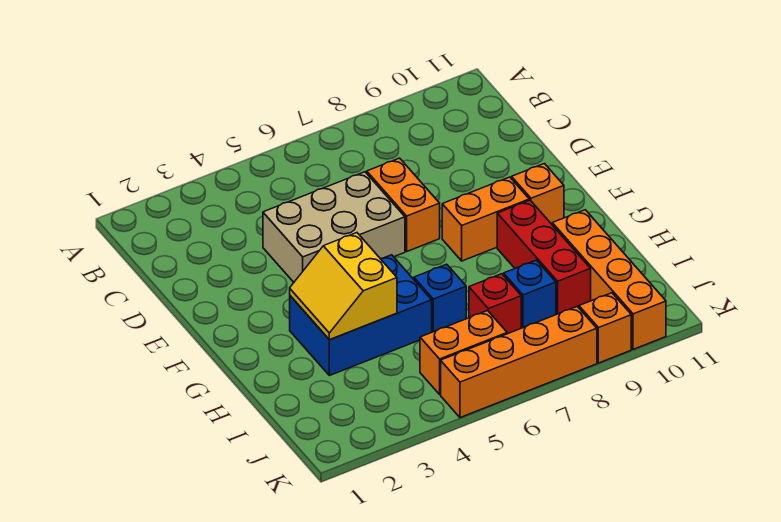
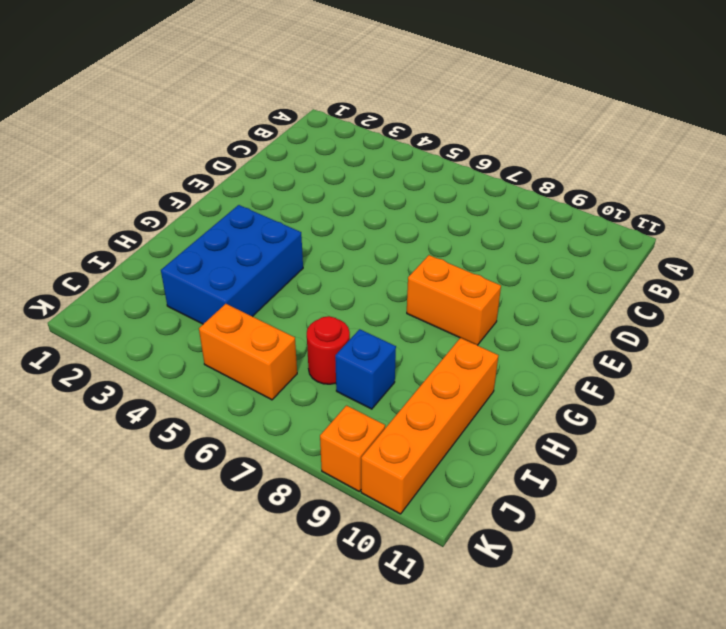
blue brick G3:I4 level 1 -> blue brick G3:H5 level 1
red round brick I7 level 1 -> red brick I7 level 1
none -> tan brick D4:E6 level 1
none -> orange brick D7:E7 level 1
none -> orange brick F10 level 1

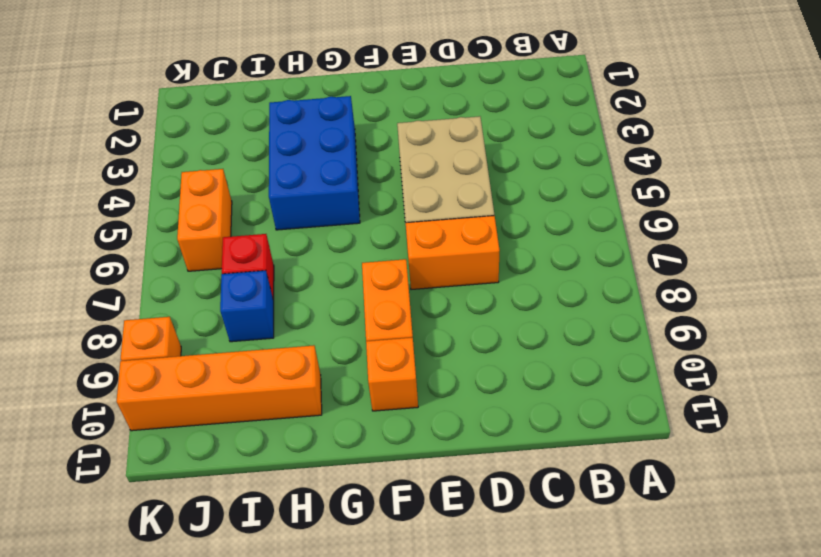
none -> red brick G9:I9 level 1
none -> blue brick H6 level 1
none -> orange brick K5:K8 level 1

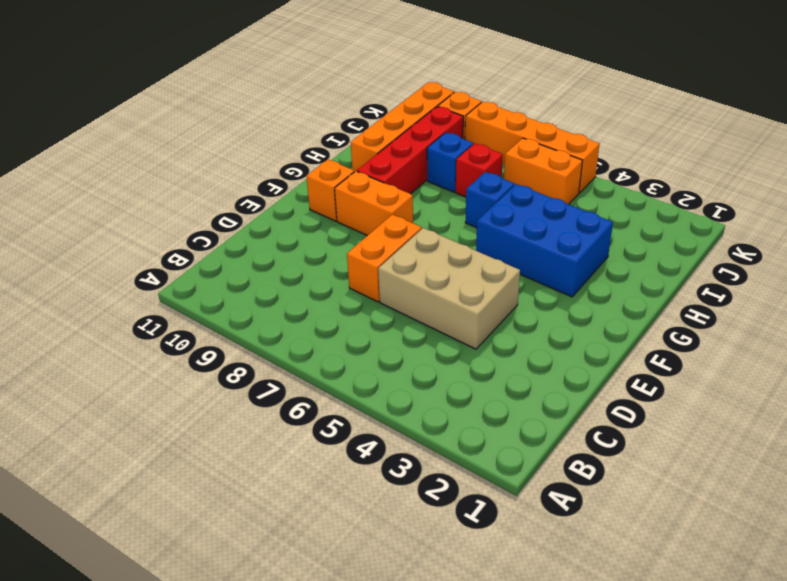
red brick G9:J9 level 1 -> red brick G9:I9 level 1
none -> yellow slope G3:H4 level 2 top 4

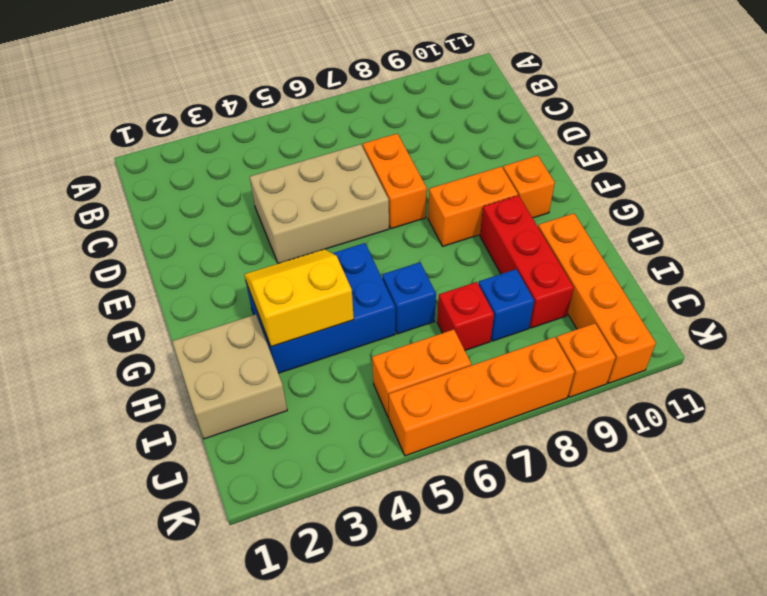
yellow slope G3:H4 level 2 top H -> yellow slope G3:H4 level 2 top 4
tan brick H1:I2 level 1 -> none

